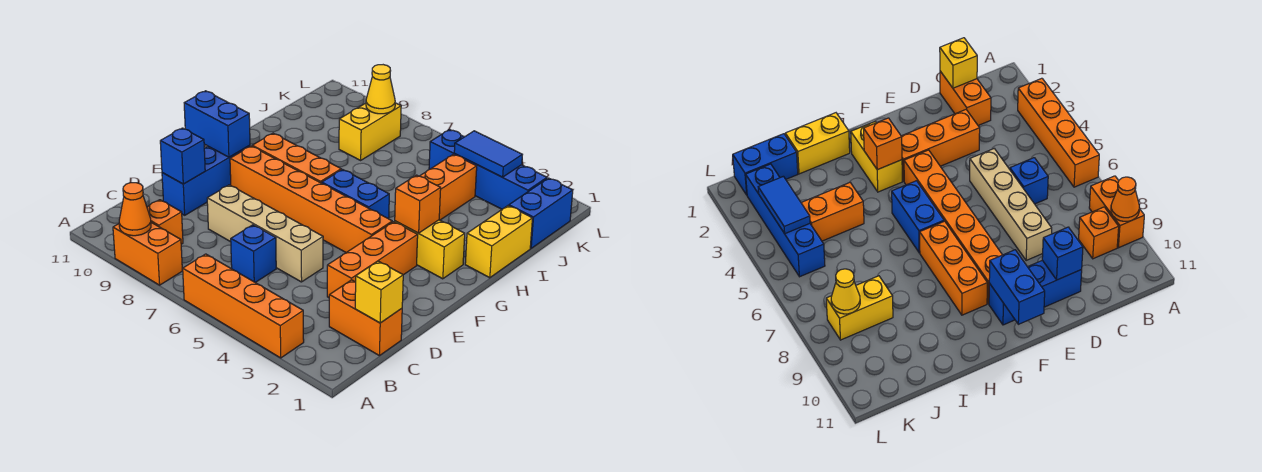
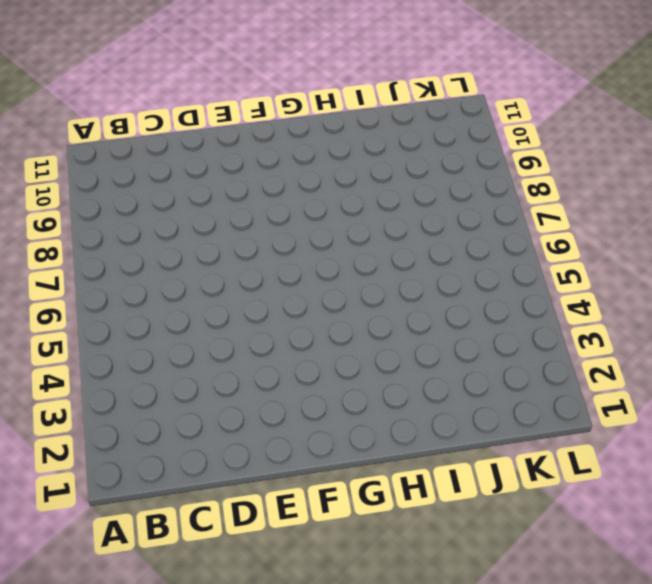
none -> orange brick A3:A6 level 1
none -> orange brick A8:A9 level 1
none -> orange brick B9 level 1

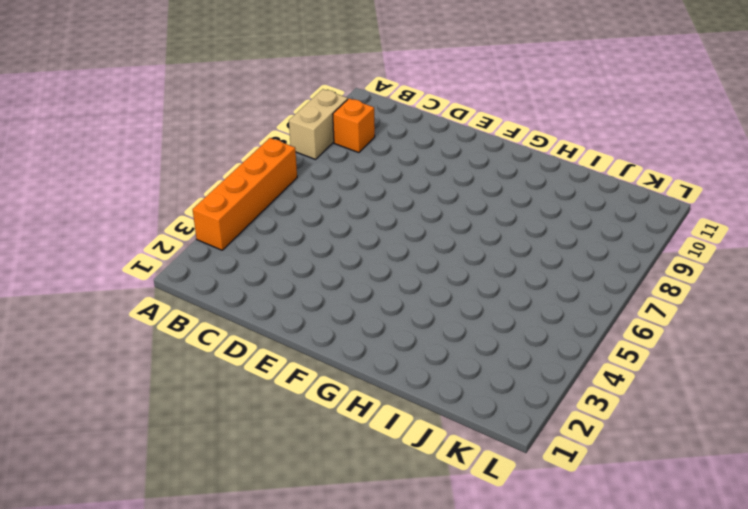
tan brick A8:A9 level 1 -> orange brick A8:A9 level 1
none -> orange brick C1:C2 level 1
none -> blue brick C6 level 1
none -> orange brick D3:F3 level 1

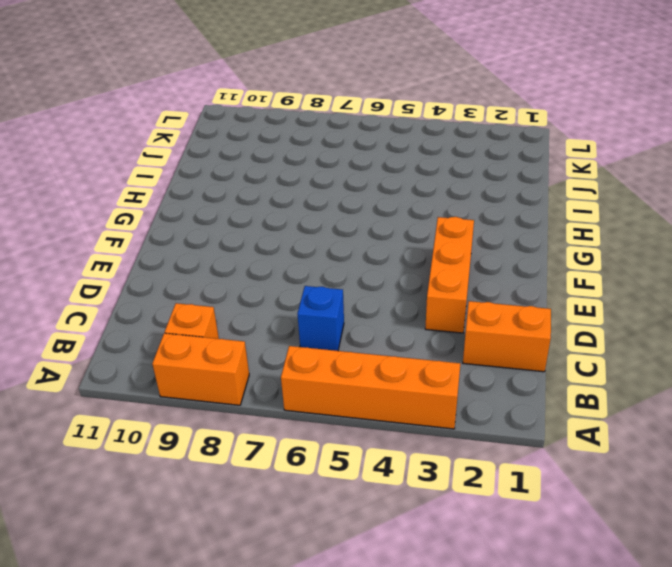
none -> tan brick D5:D8 level 1
none -> blue brick D10:F10 level 1
none -> orange brick F4:F9 level 1

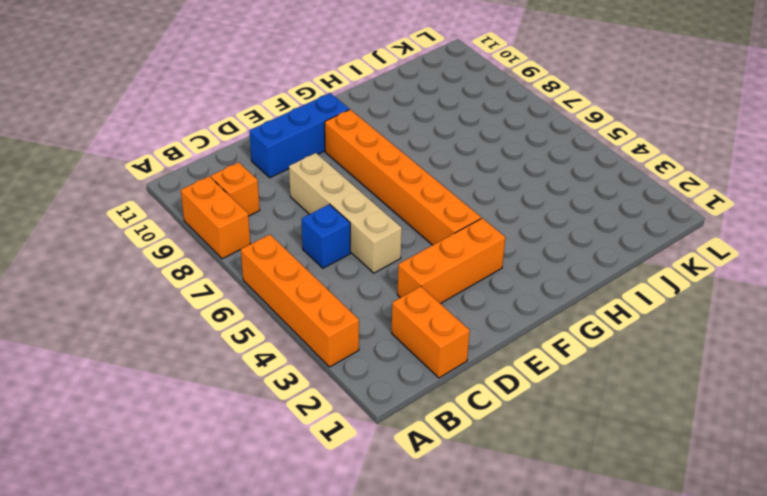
none -> yellow brick G2:G3 level 1
none -> blue brick G5:G6 level 1
none -> orange brick G7:G9 level 1

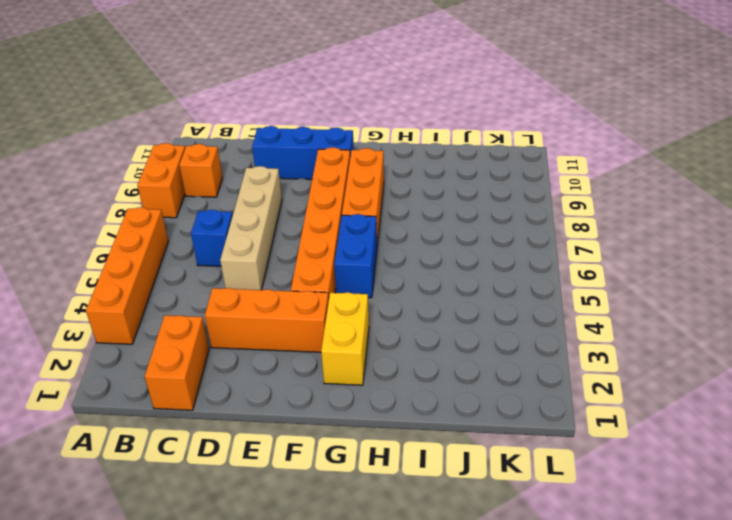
none -> yellow brick H1:I1 level 1
none -> orange brick I4:J4 level 1
none -> blue brick J1:K1 level 1

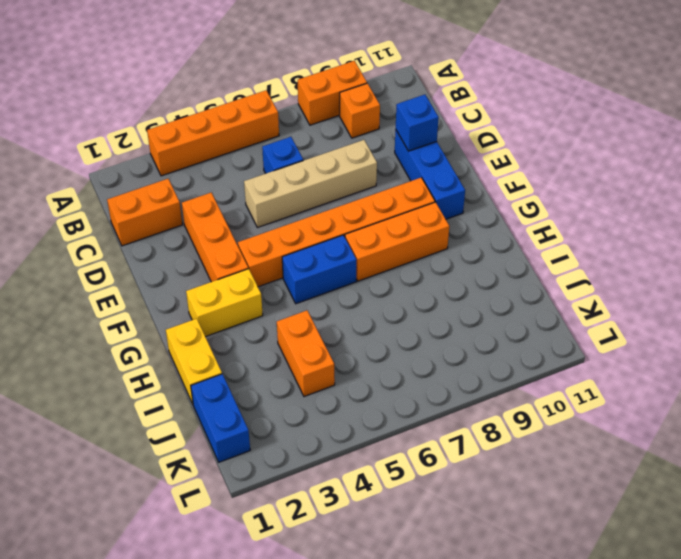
none -> yellow brick J8:K8 level 1
none -> blue brick K2:K5 level 1
none -> orange cone A9 level 2

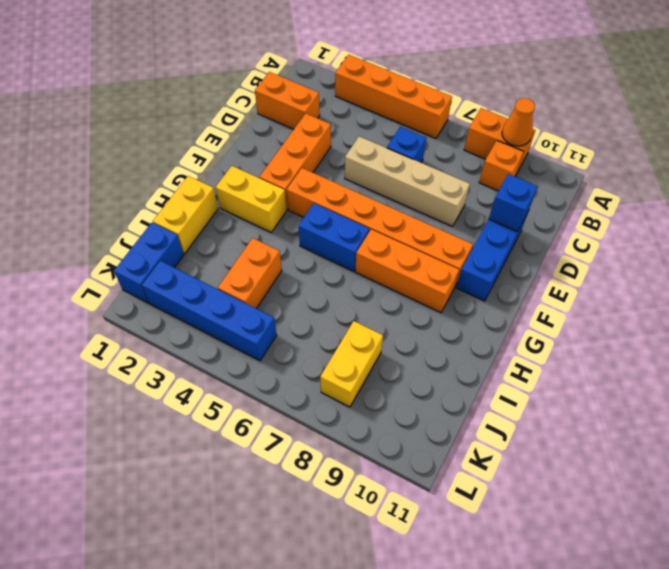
none -> yellow brick C1 level 2
none -> blue brick F10:F11 level 2
none -> orange brick G3 level 2

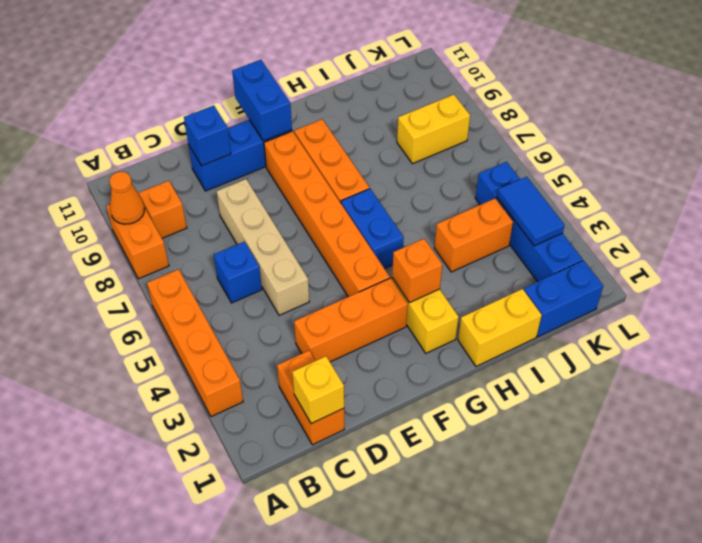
none -> yellow cone K8 level 2

